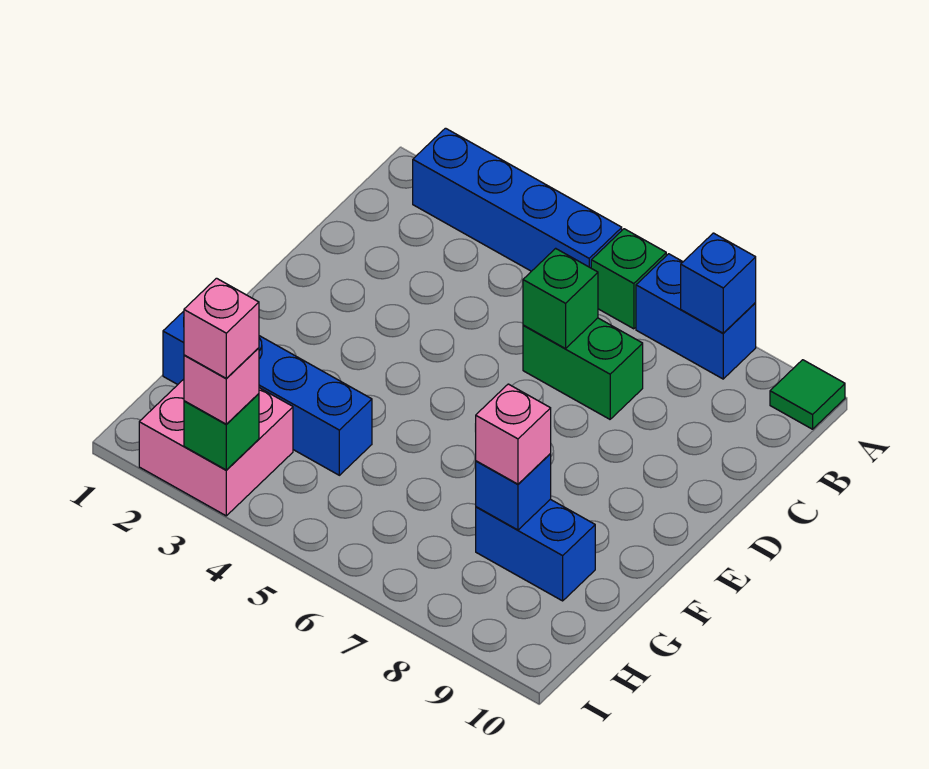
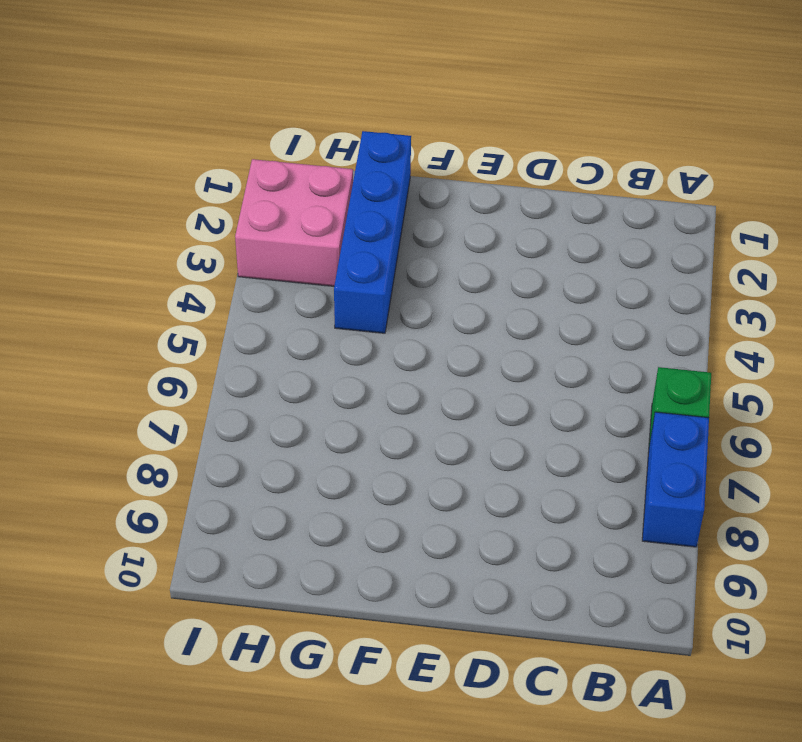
none -> blue brick A2:A5 level 1
none -> green tile A10 level 1
none -> green brick C6:C7 level 1

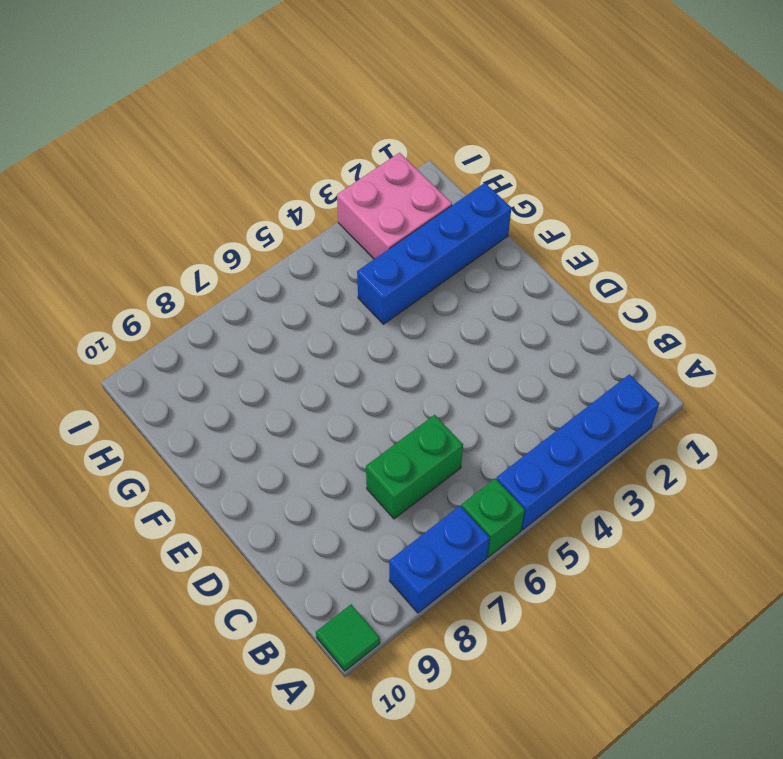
none -> blue brick G8:G9 level 1
none -> blue brick A8 level 2
none -> green brick C6 level 2

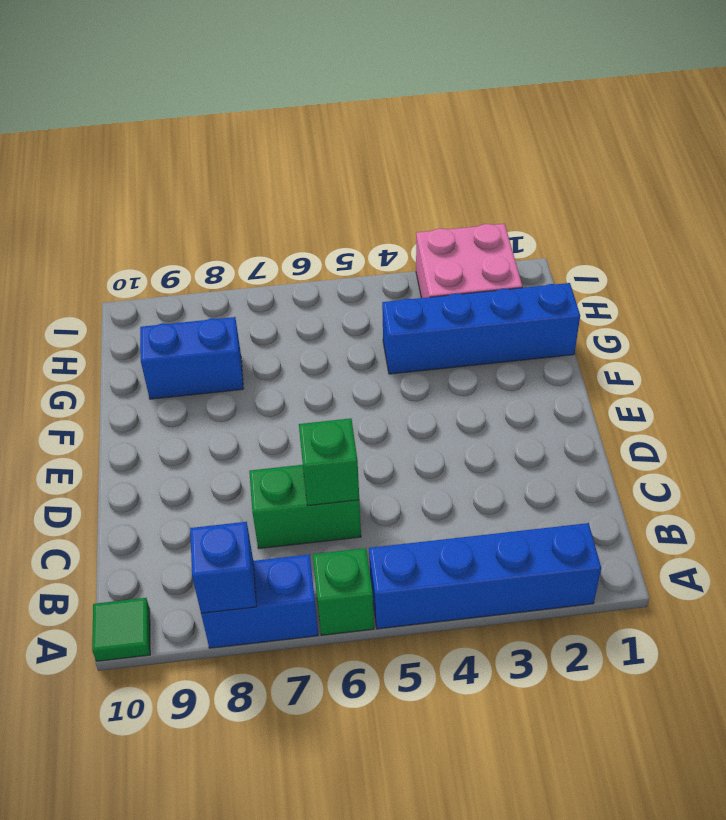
none -> blue brick G8 level 2
none -> green brick I3 level 2
none -> pink brick G8 level 3

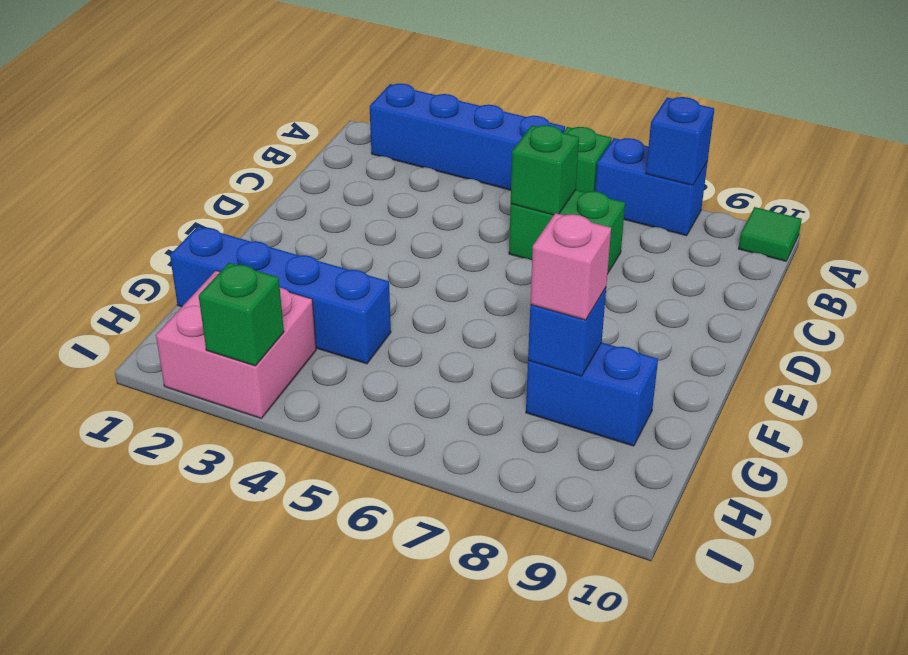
none -> pink brick I3 level 3
none -> pink brick I3 level 4

